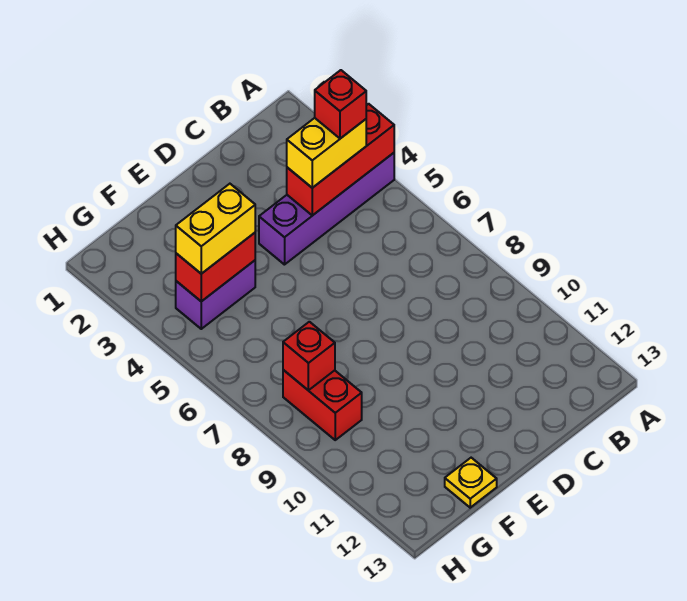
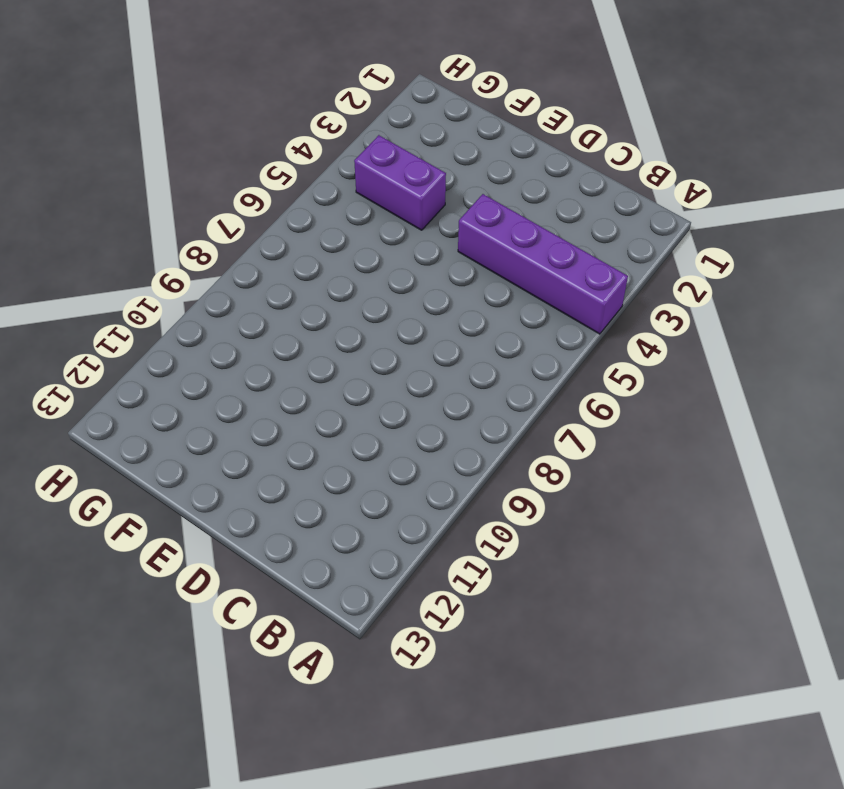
none -> yellow plate F13 level 1
none -> red brick G8:G9 level 1

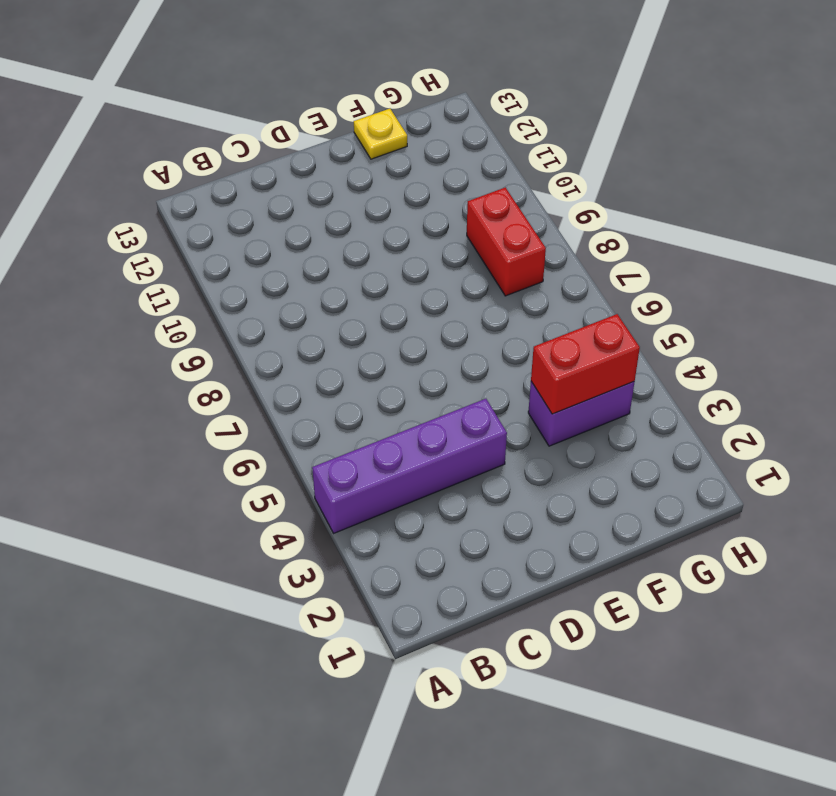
none -> red brick A4:C4 level 2
none -> red brick G8 level 2

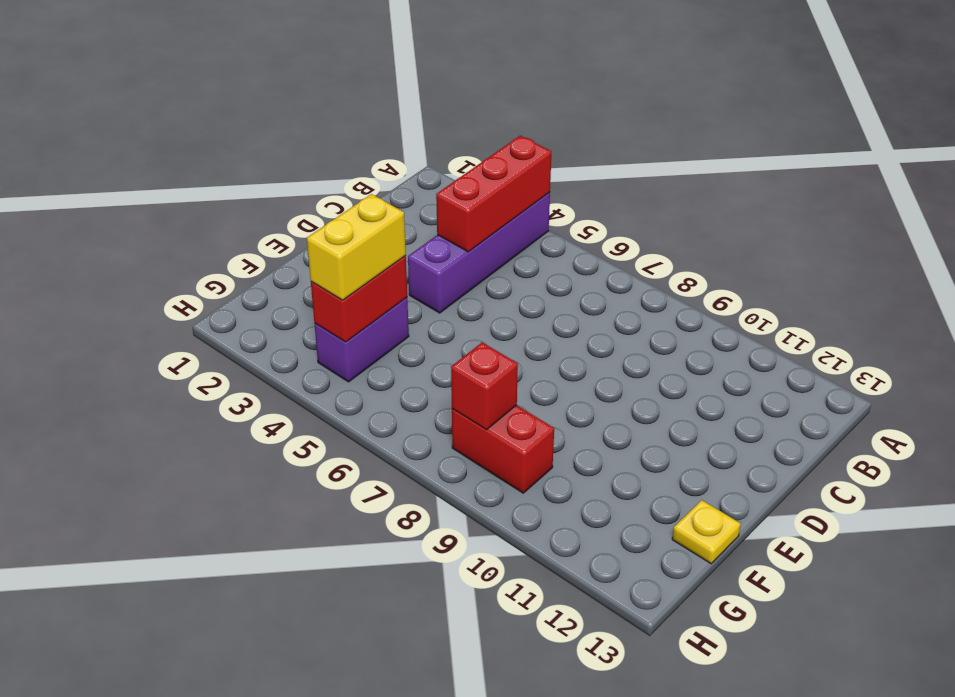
none -> yellow brick B4:C4 level 3
none -> red brick B4 level 4

